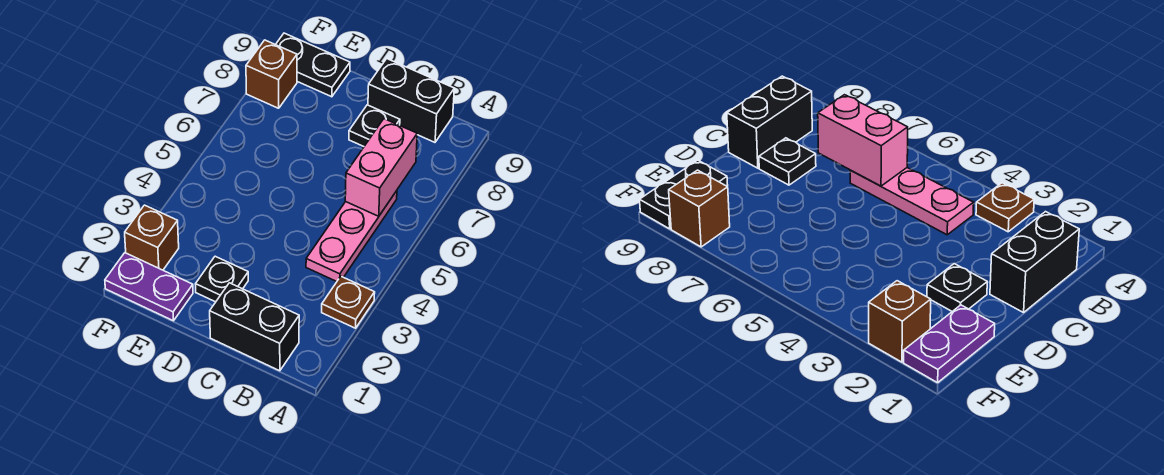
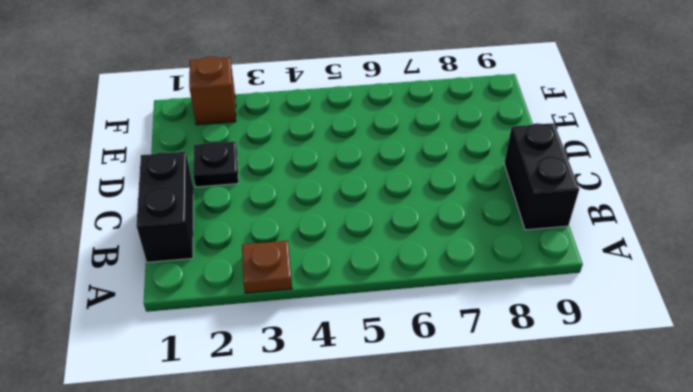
none -> pink plate B4:B6 level 1
none -> black plate C8 level 1

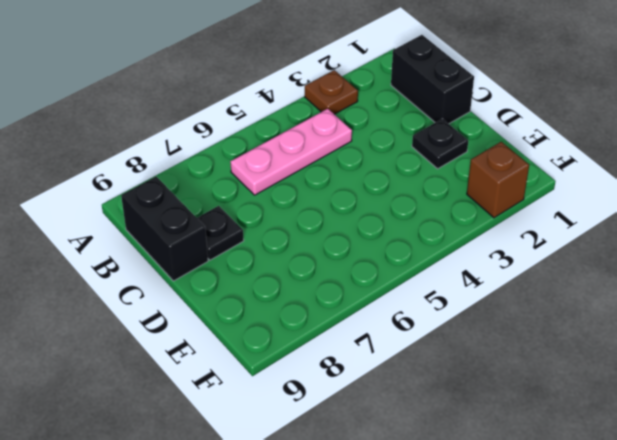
none -> purple plate E1:F1 level 1
none -> black plate E9:F9 level 1

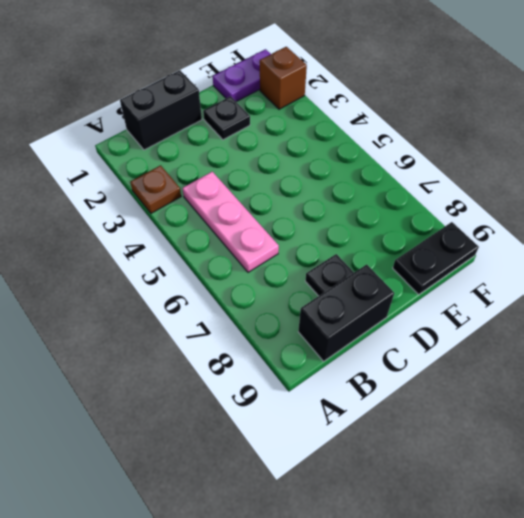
none -> brown brick F8 level 1
none -> pink brick B6:B7 level 2

